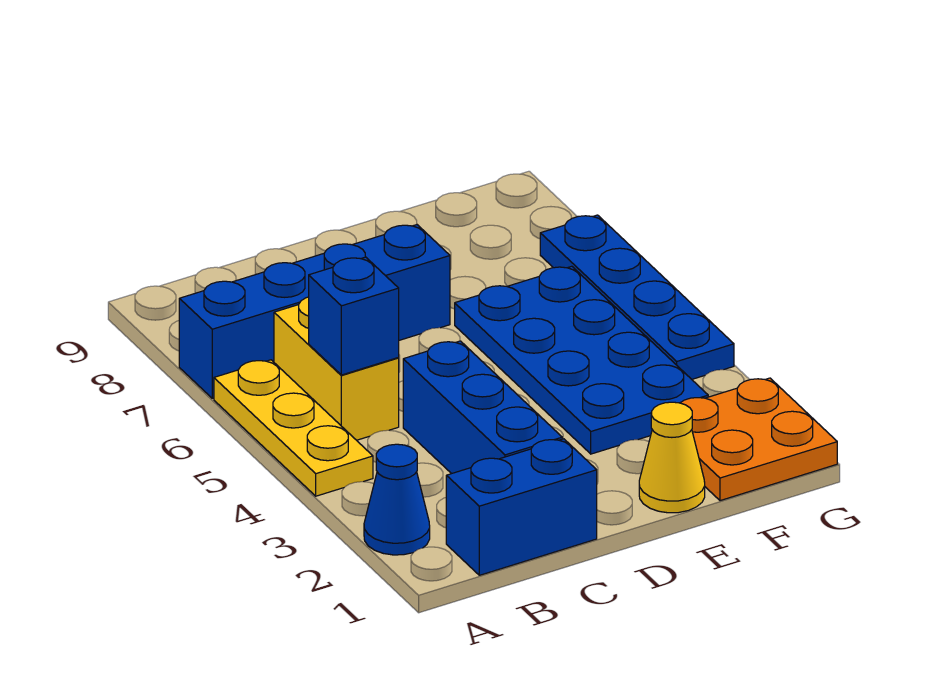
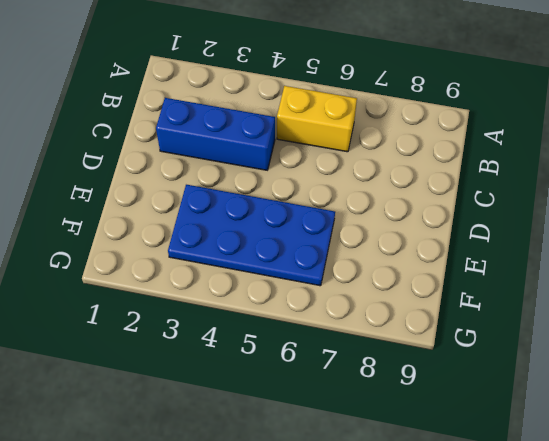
none -> blue cone A2 level 1
none -> yellow plate A4:A6 level 1

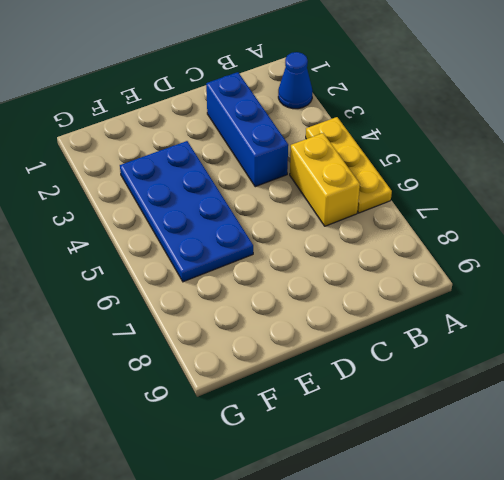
none -> blue brick A7:D7 level 1
none -> blue brick B1:C1 level 1

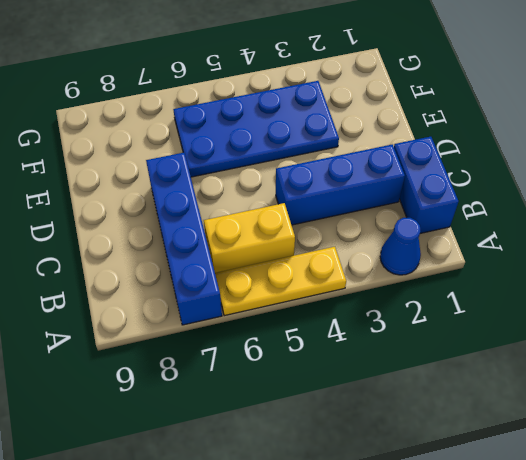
none -> yellow cone E1 level 1
none -> orange plate F1:G2 level 1

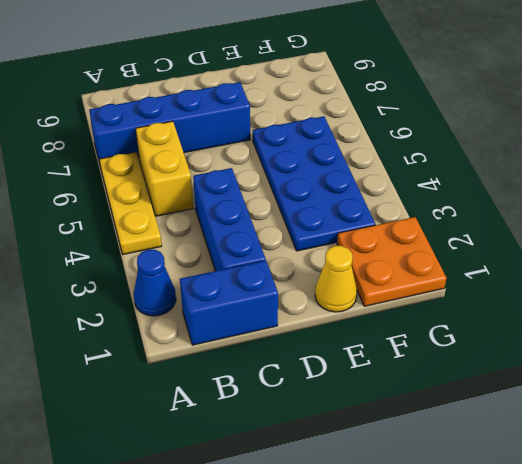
none -> blue plate G4:G7 level 1
none -> blue brick B5 level 2

